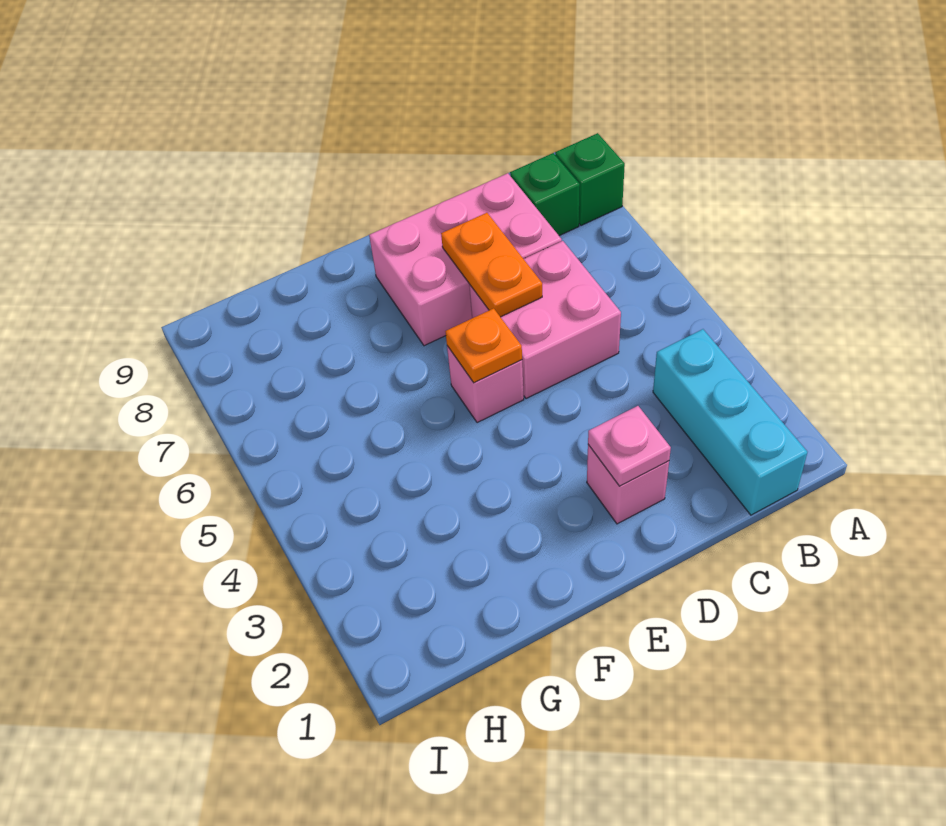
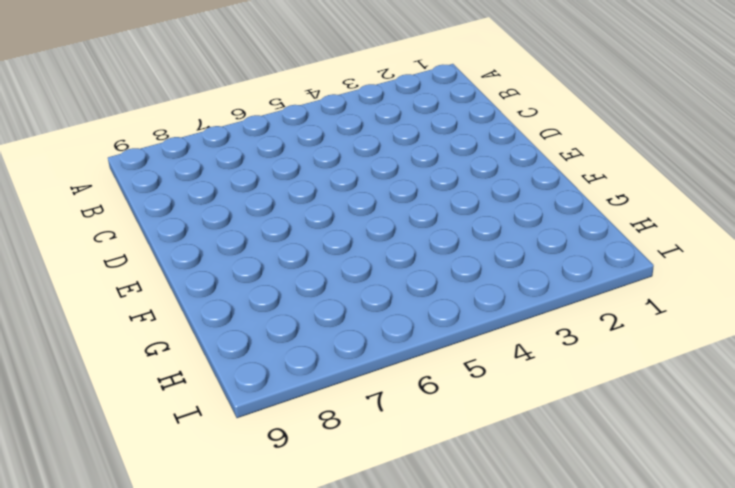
none -> green brick A8 level 1
none -> cyan brick B1:B3 level 1

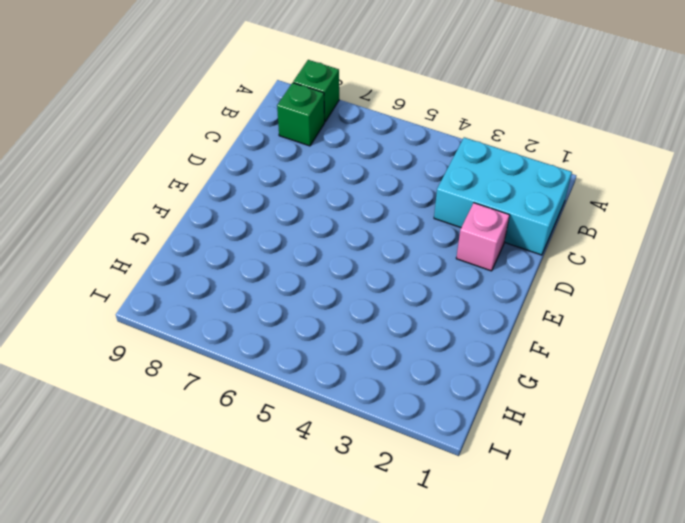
cyan brick B1:C3 level 1 -> cyan brick B1:B3 level 1
none -> pink brick C5:D6 level 1
none -> pink brick C7:E8 level 1

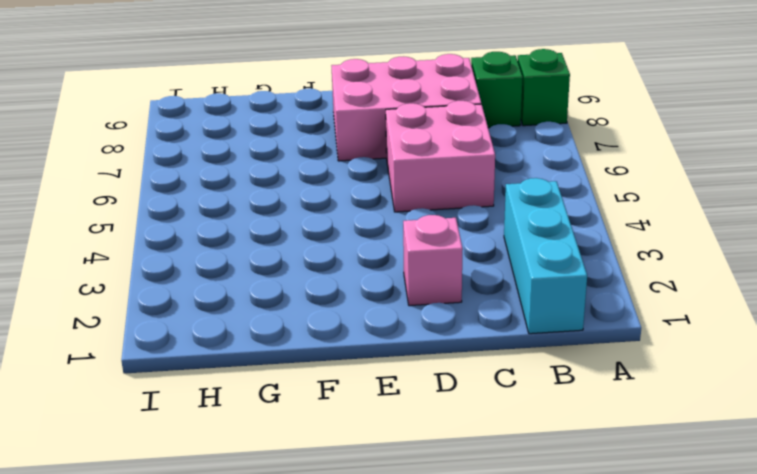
none -> pink brick E5 level 1
none -> pink plate D2 level 2

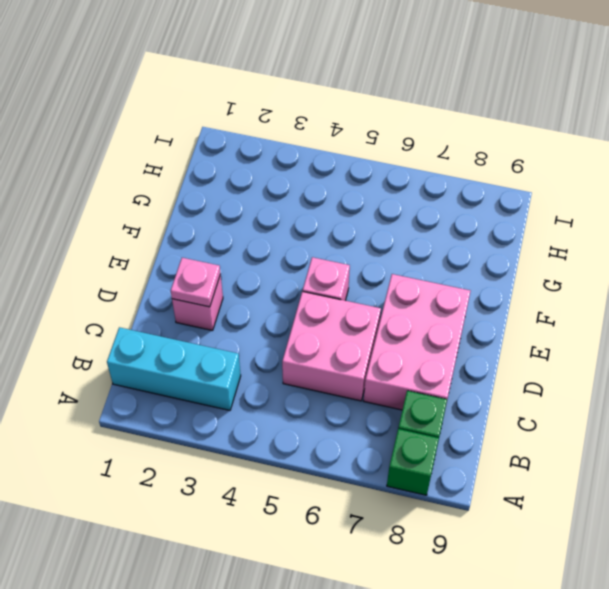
none -> orange plate D6:D7 level 2
none -> orange plate E5 level 2

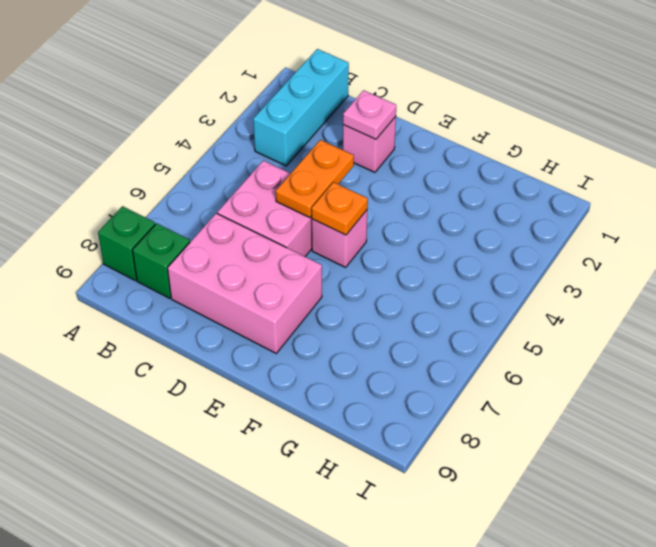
orange plate D4:D5 level 2 -> orange plate D6:D7 level 2

